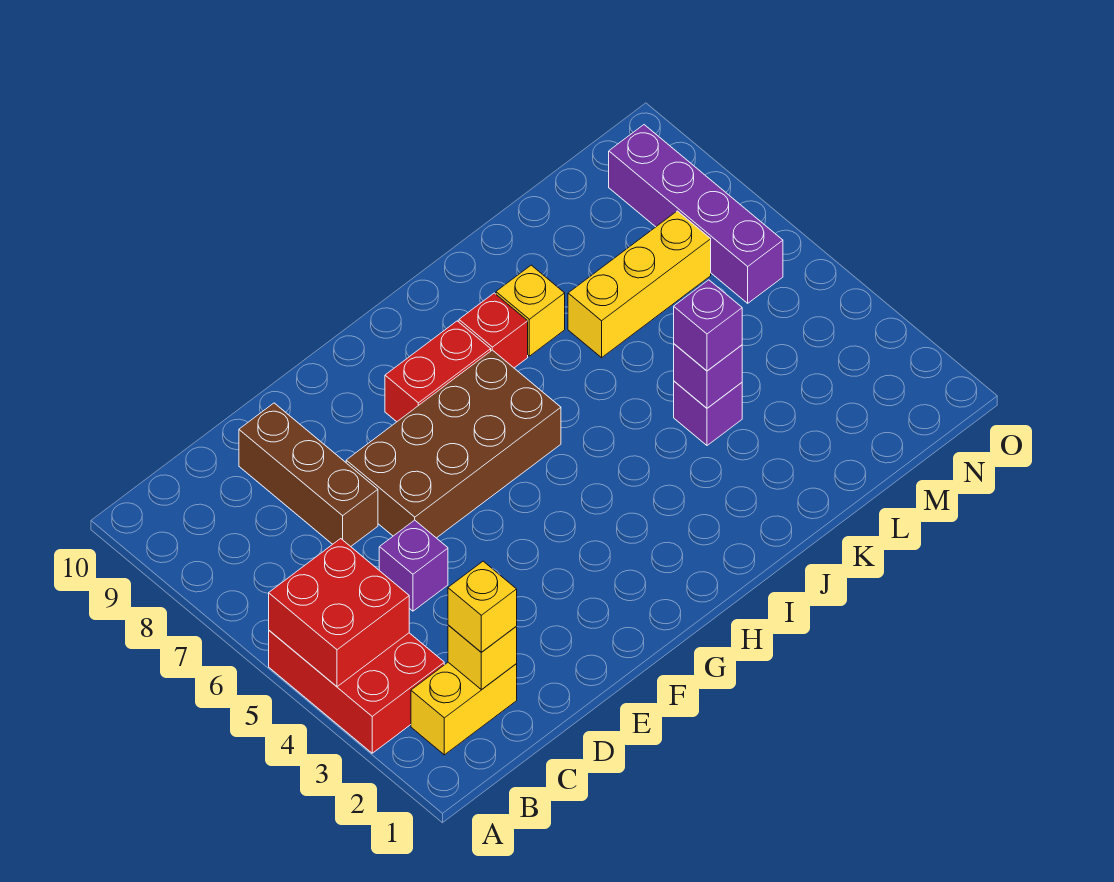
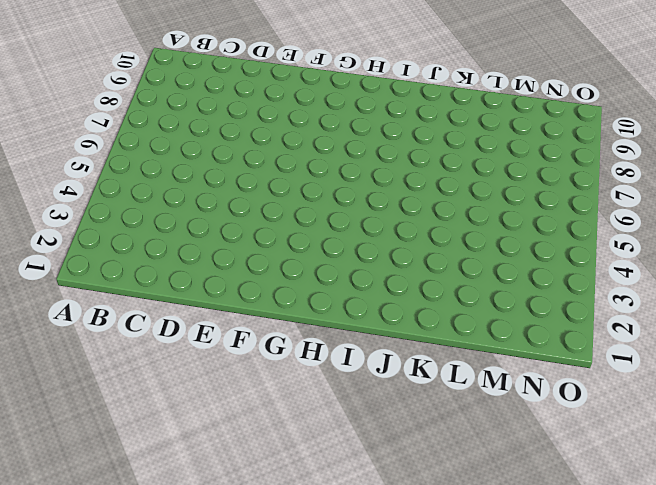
none -> red brick A3:B5 level 1
none -> yellow brick B2:C2 level 1
none -> purple brick D5 level 1

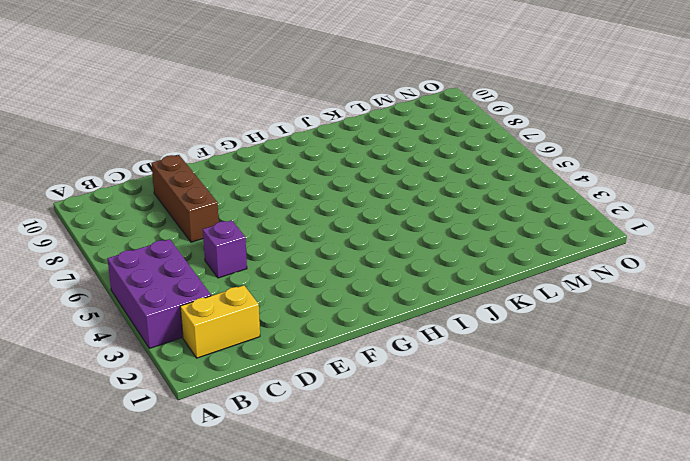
purple brick A3:B5 level 1 -> red brick A3:B5 level 1
none -> brown brick E6:H7 level 1
none -> red brick G8:H8 level 1
none -> red brick I8 level 1

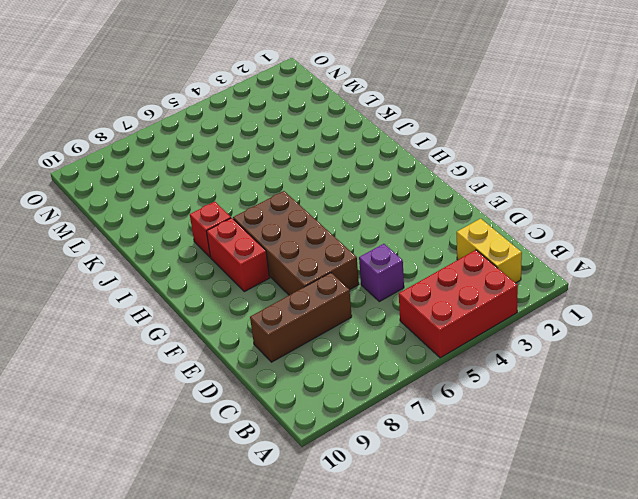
none -> yellow brick J8 level 1
none -> purple brick K4 level 1
none -> yellow brick K7:M7 level 1

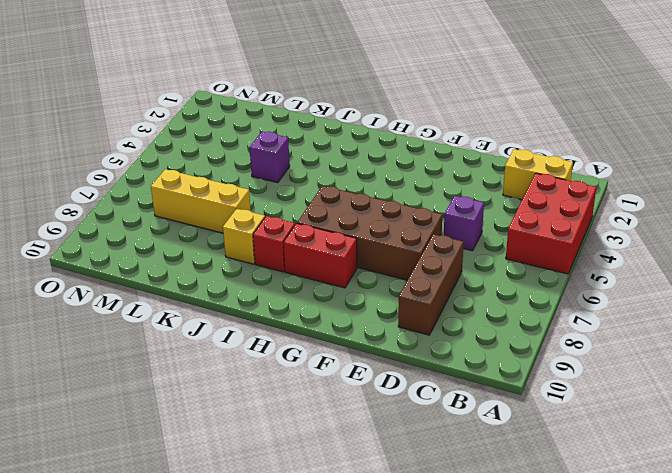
none -> purple brick N6:N9 level 1
none -> red brick A4:B5 level 2
none -> yellow brick C2 level 2

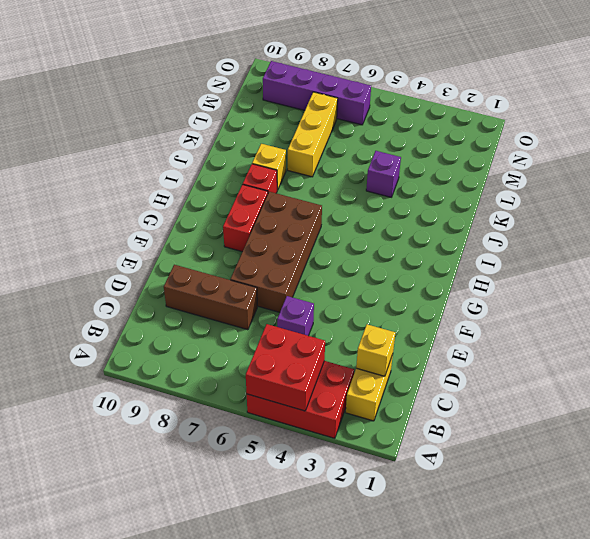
none -> purple brick K4 level 2
none -> yellow brick C2 level 3
none -> purple brick K4 level 3

